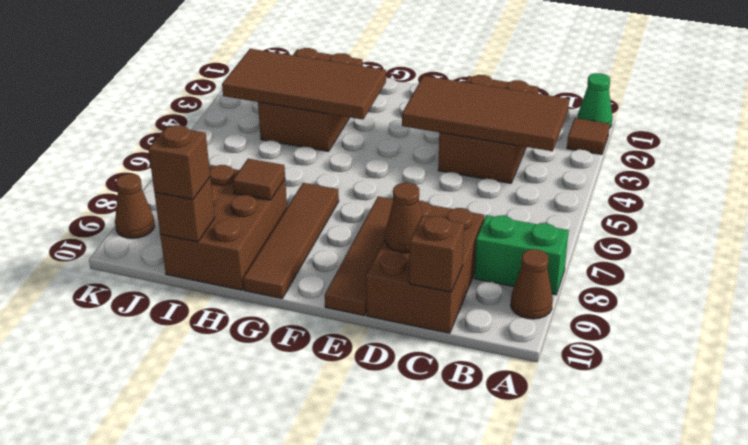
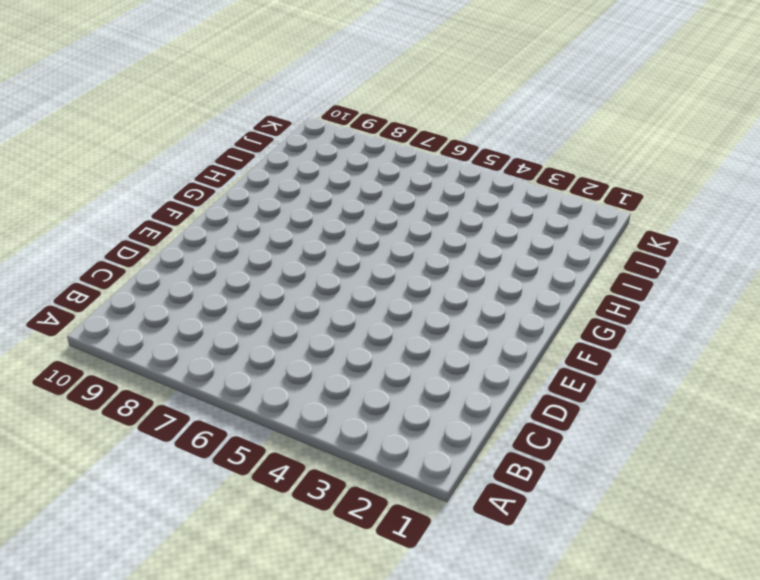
none -> green cone A1 level 1
none -> brown tile A2 level 1
none -> green brick A8:B8 level 1

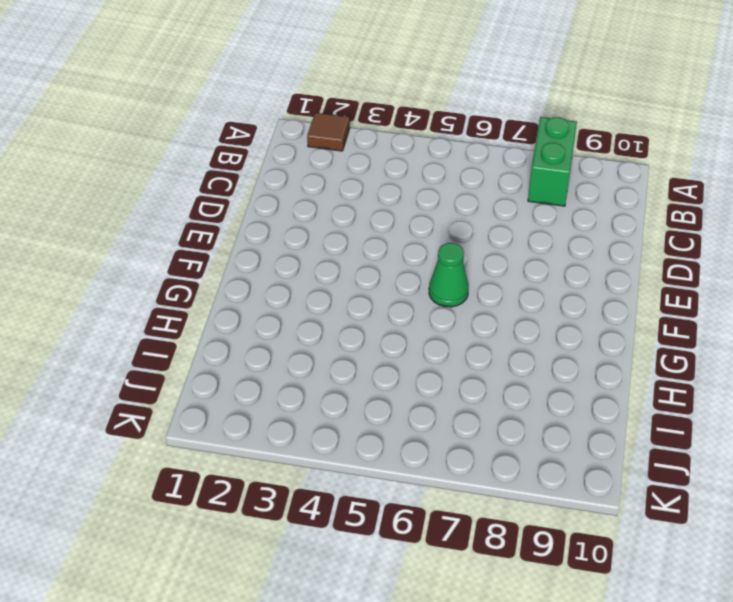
green cone F6 level 1 -> green cone A1 level 1
none -> brown cone A9 level 1
none -> brown brick C2:D4 level 1
none -> brown brick C8:D10 level 1

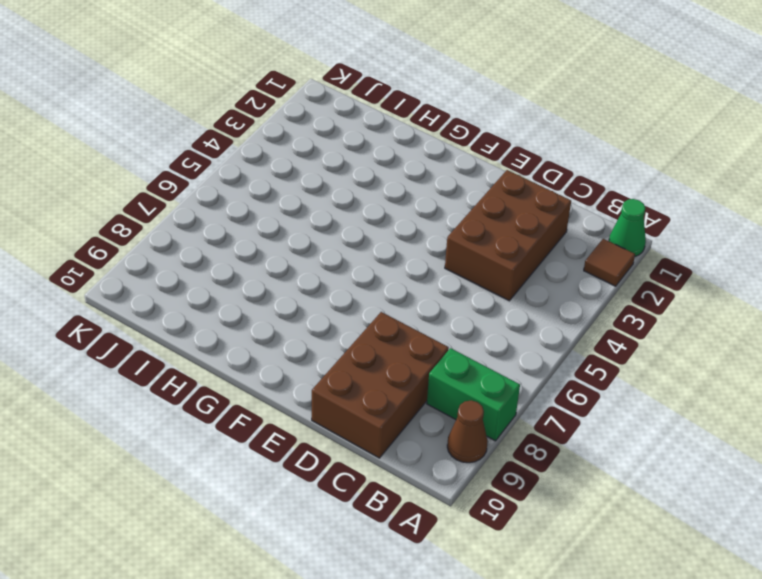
none -> brown tile E7:E10 level 1
none -> brown tile G7:G10 level 1
none -> brown brick H2:I4 level 1

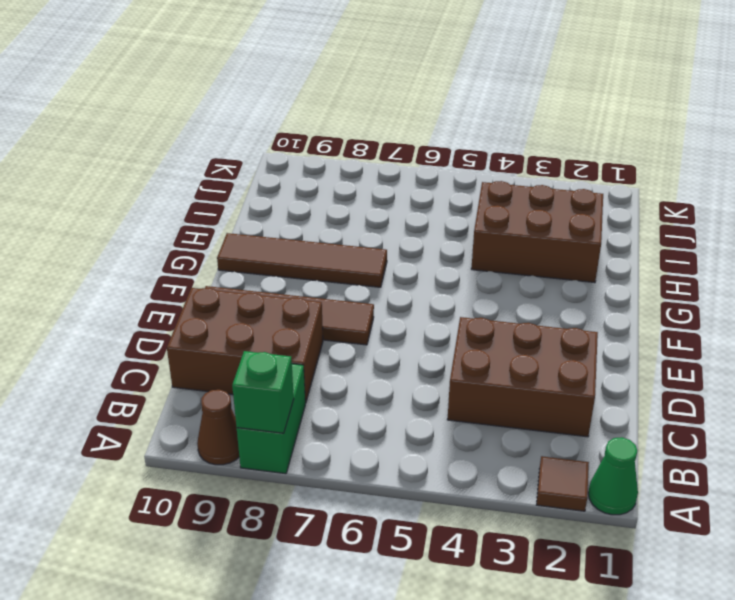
green brick A8 level 2 -> none
none -> brown brick H8:I10 level 1
none -> brown cone K9 level 1
none -> brown tile B3:E4 level 2

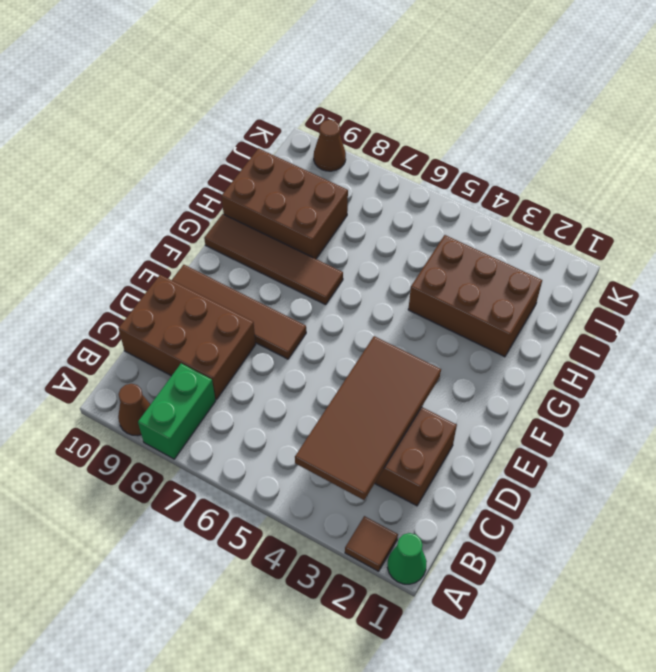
none -> brown brick C10 level 2
none -> brown cone D9 level 2
none -> brown tile G3:J4 level 2

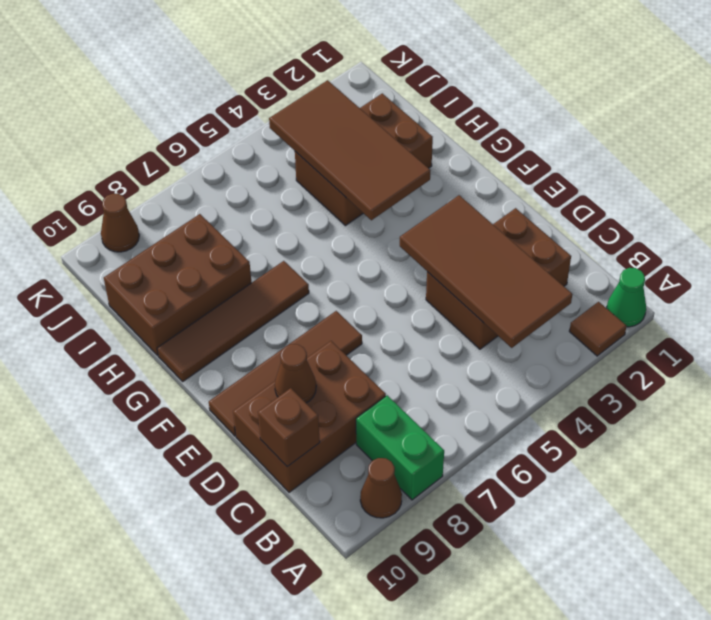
none -> brown tile H8 level 2
none -> brown brick I10 level 2
none -> brown brick I10 level 3

